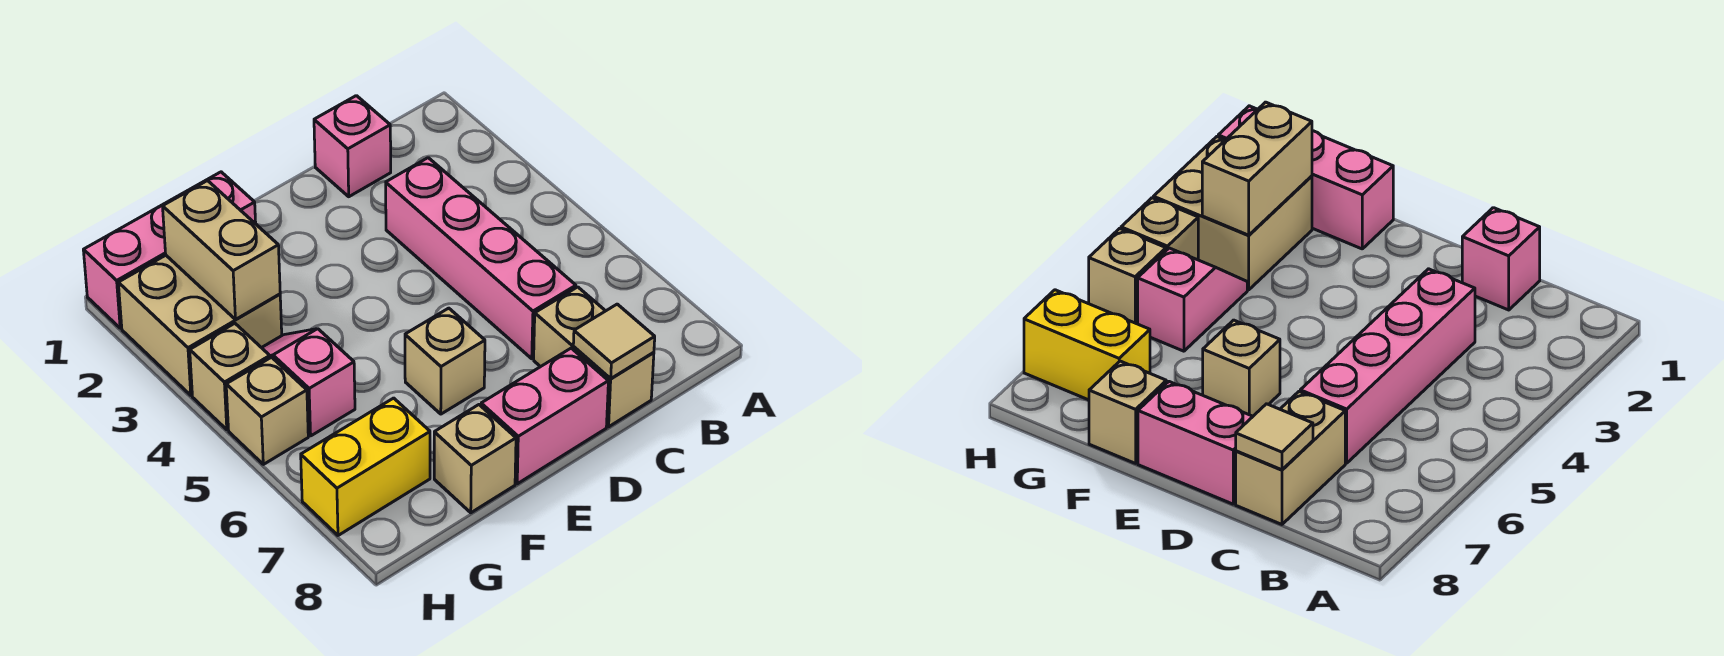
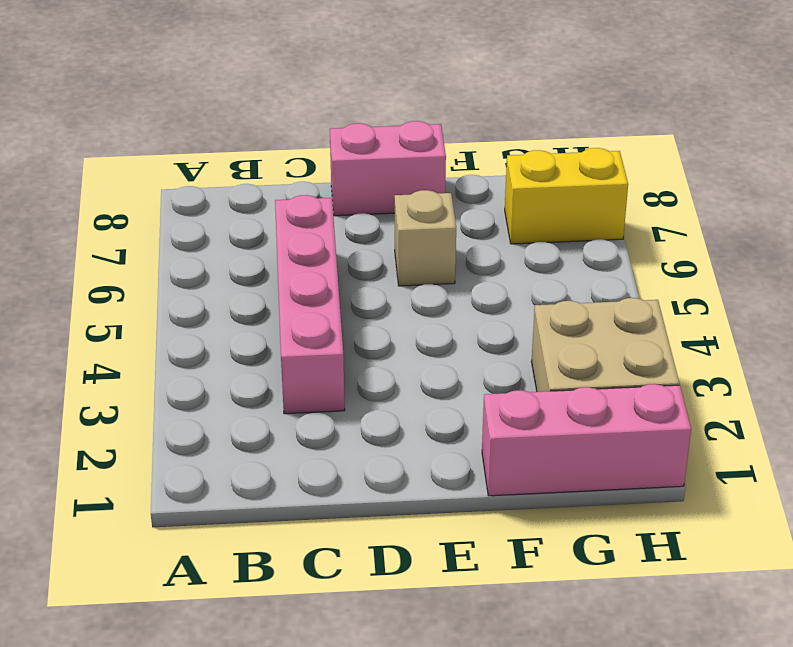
none -> pink brick C1 level 1
none -> tan brick C7:C8 level 1
none -> tan brick F8 level 1

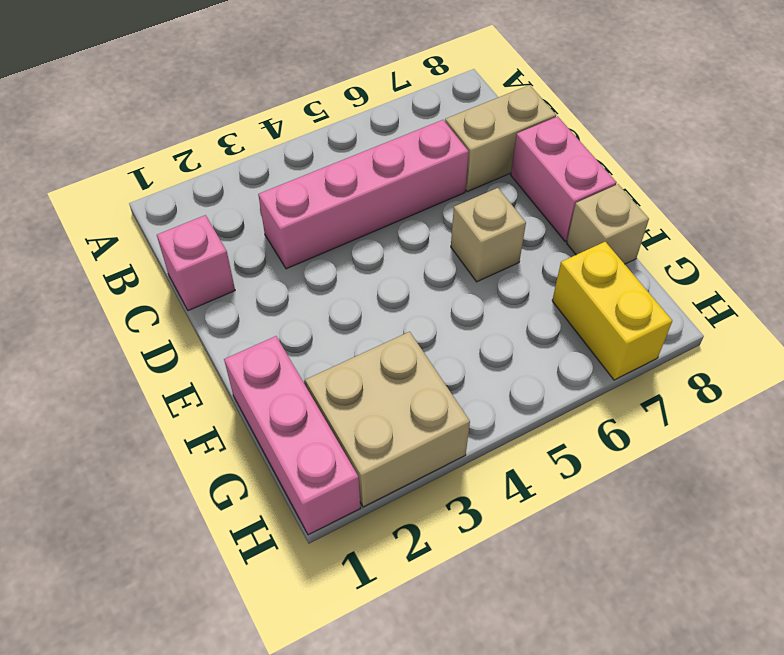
none -> pink slope G4:G5 level 1 top 5
none -> tan brick H4 level 1
none -> tan brick H5 level 1

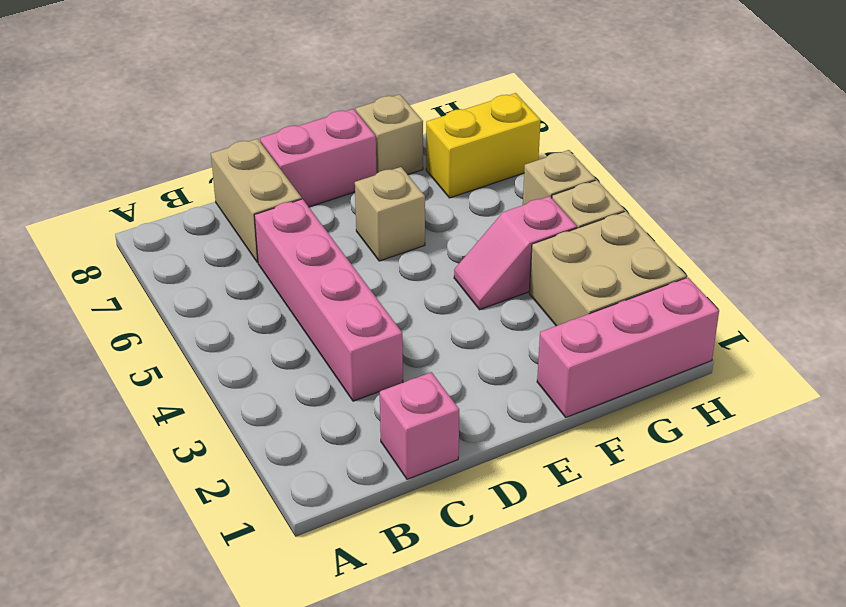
pink slope F4:G4 level 1 top G -> pink slope G4:G5 level 1 top 5
none -> tan tile C8 level 2
none -> tan brick G2:G3 level 2

